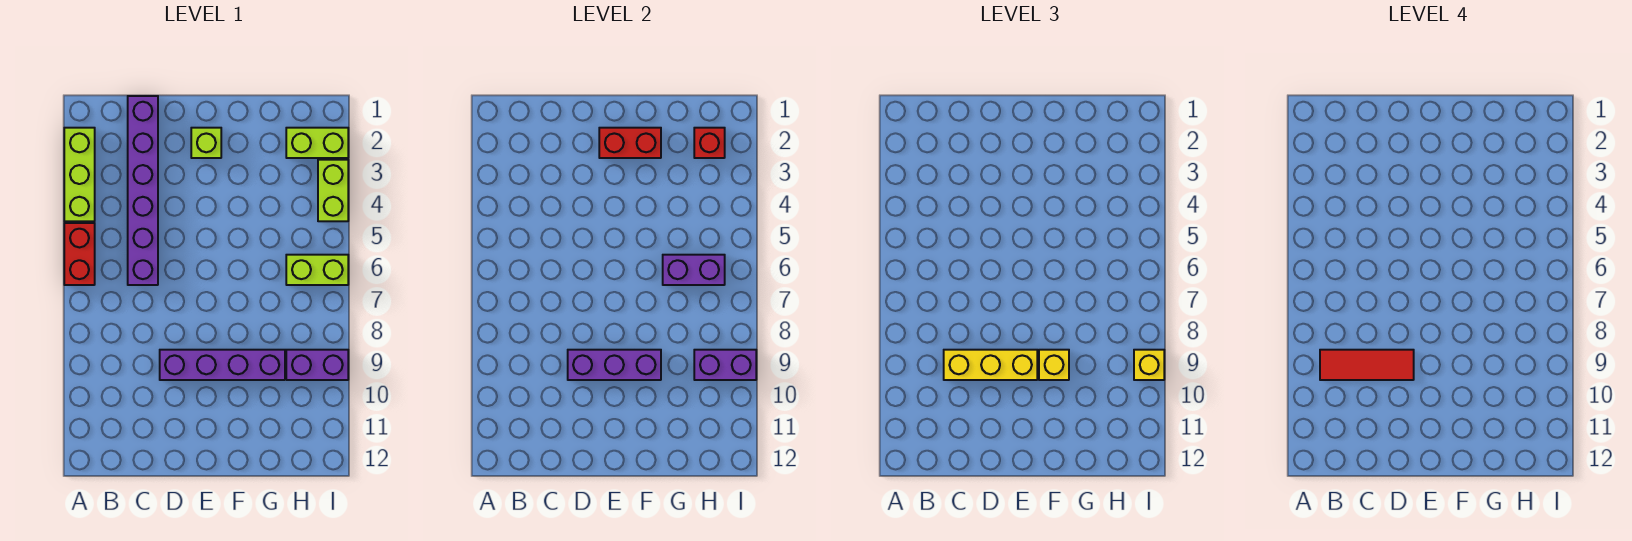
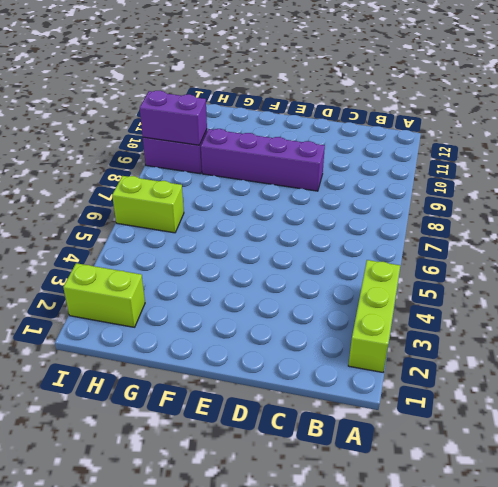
none -> red brick A5:A6 level 1
none -> purple brick C1:C6 level 1
none -> lime brick E2 level 1

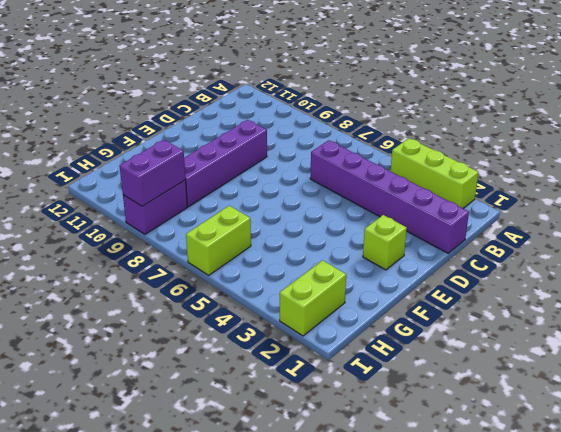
none -> red brick A5:A6 level 1
none -> lime brick I3:I4 level 1
none -> purple brick D9:F9 level 2

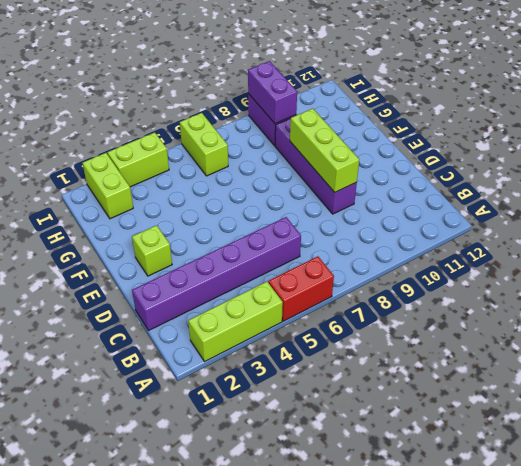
lime brick D9:F9 level 2 -> purple brick D9:F9 level 2
none -> red brick E2:F2 level 2
none -> purple brick G6:H6 level 2
none -> red brick H2 level 2

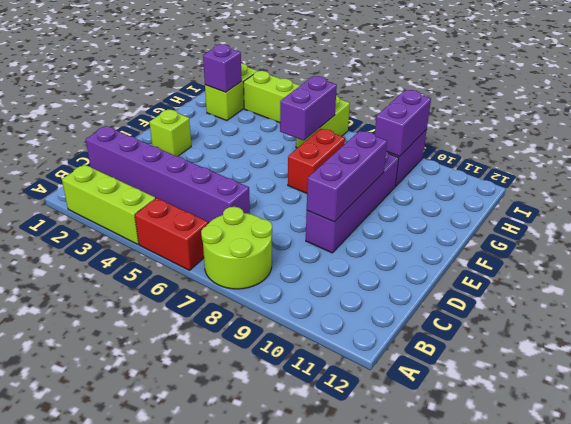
lime round brick A7:B8 level 1 -> none
red brick F7:G7 level 1 -> red brick E2:F2 level 2
purple brick H2 level 2 -> red brick H2 level 2
none -> yellow brick C9:E9 level 3
none -> yellow brick F9 level 3
none -> yellow brick I9 level 3

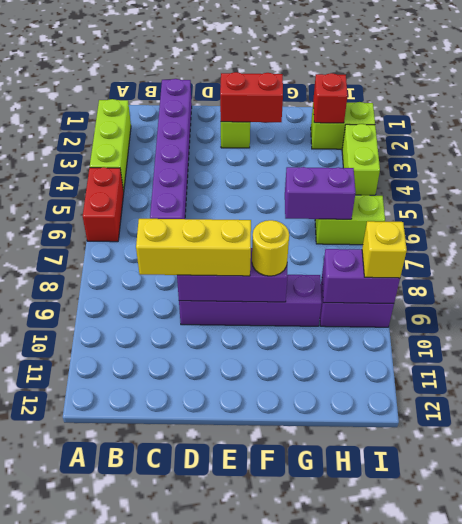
yellow round brick F9 level 3 -> yellow brick F9 level 3
none -> red tile B9:D9 level 4

